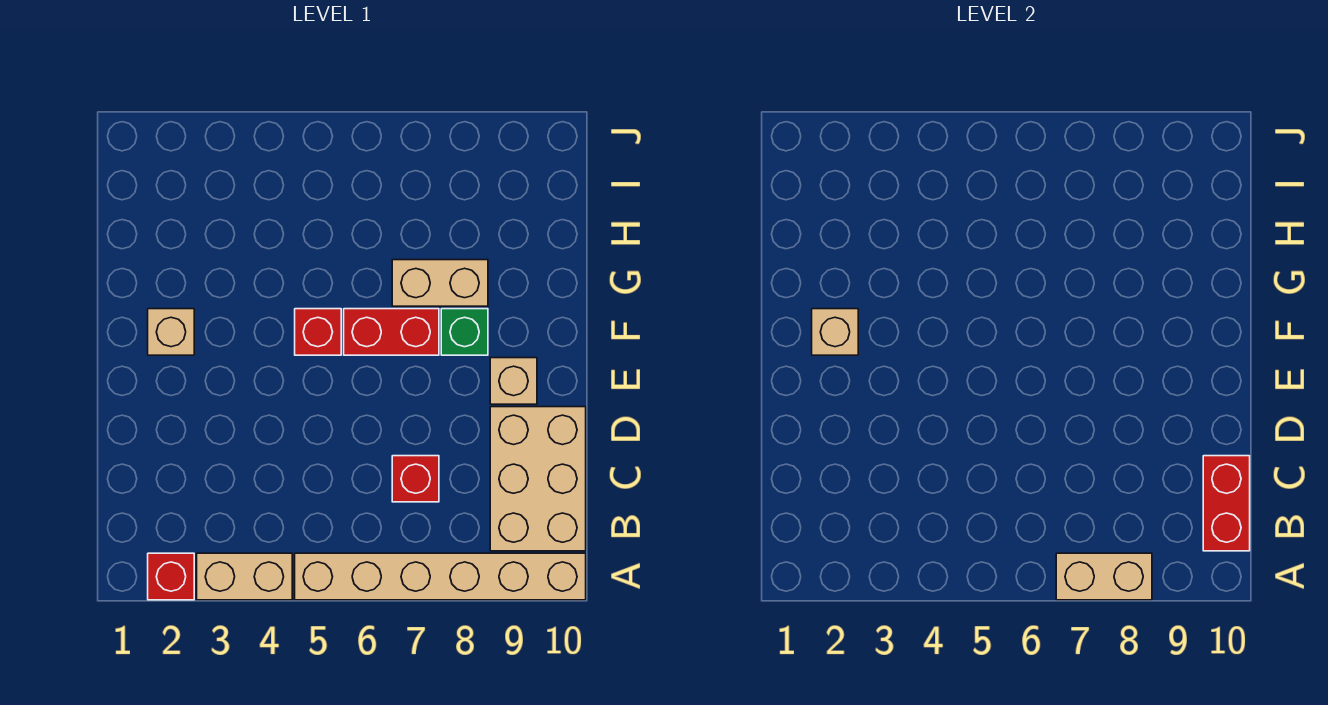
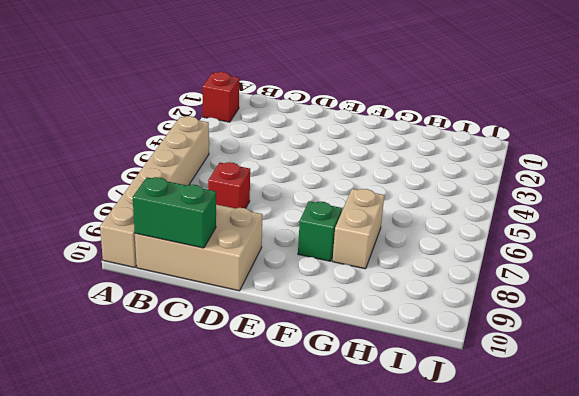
green brick B10:C10 level 2 -> red brick B10:C10 level 2
none -> tan brick A3:A4 level 1
none -> tan brick E9 level 1
none -> tan brick F2 level 1

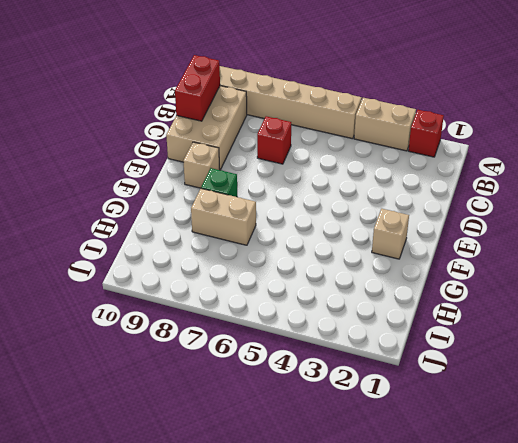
none -> red brick F5 level 1
none -> red brick F6:F7 level 1
none -> tan brick A7:A8 level 2

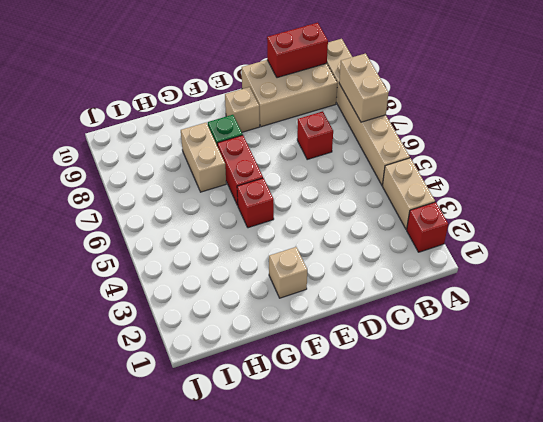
none -> tan brick F2 level 2

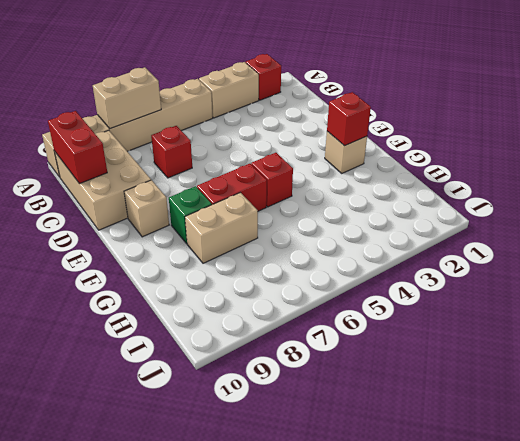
red brick F2 level 2 -> tan brick F2 level 2

